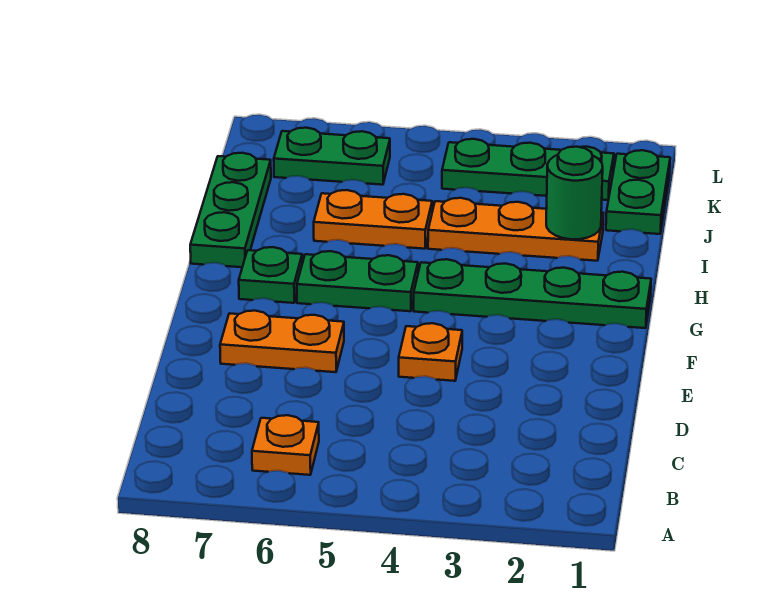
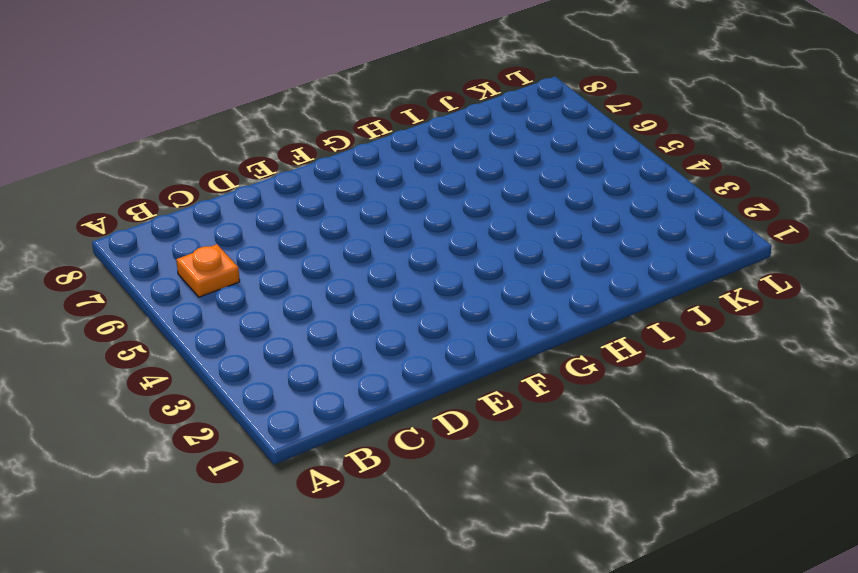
none -> orange plate E4 level 1
none -> orange plate E6:E7 level 1
none -> green plate G1:G4 level 1

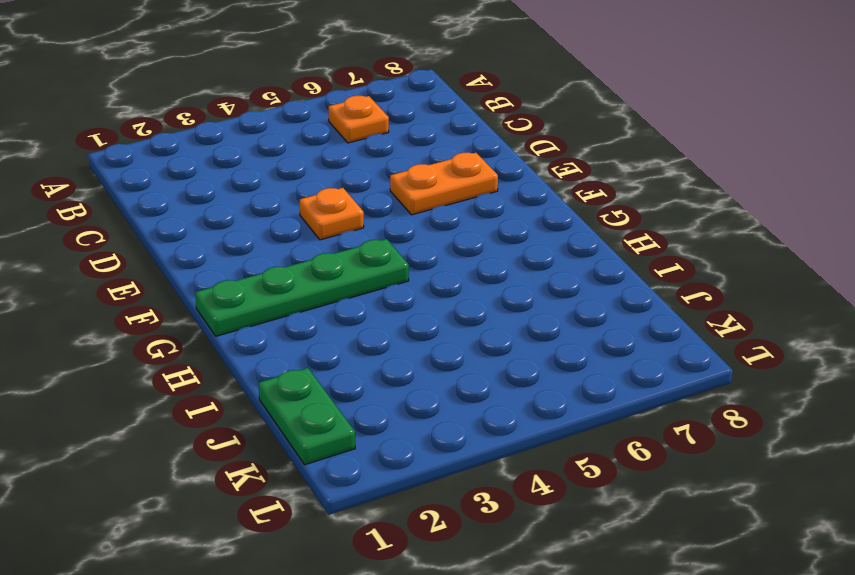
none -> green plate G5:G6 level 1
none -> green plate G7 level 1
none -> green plate H8:J8 level 1

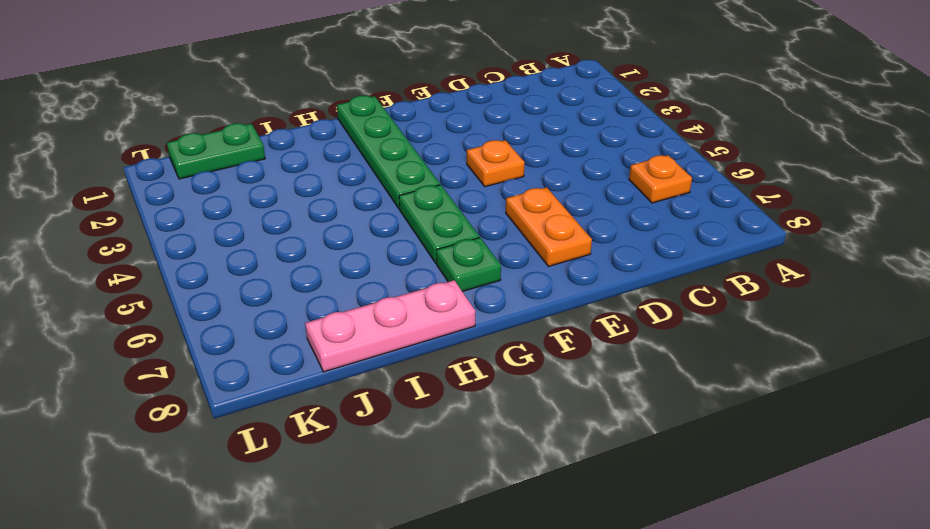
pink plate H8:J8 level 1 -> green plate H8:J8 level 1
none -> orange plate I2:I4 level 1
none -> orange plate I5:I6 level 1
none -> green plate K2:K4 level 1

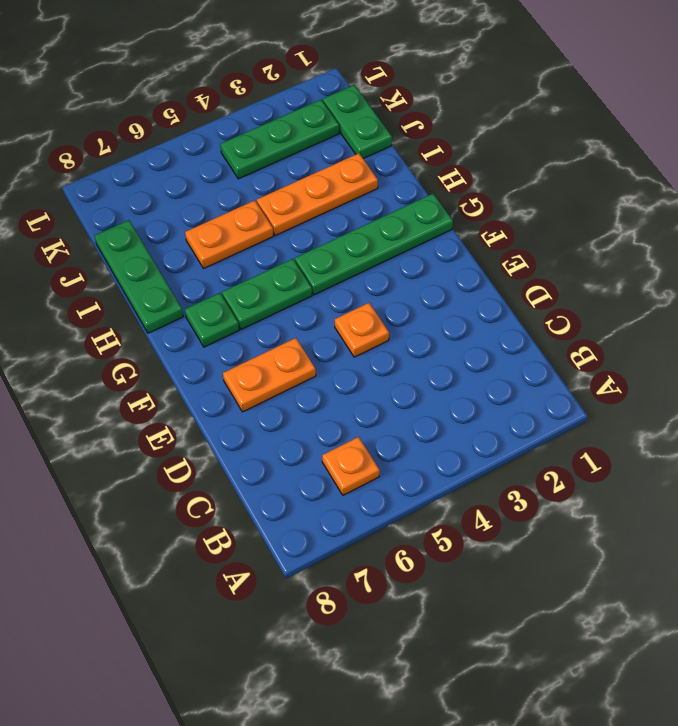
none -> green plate K6:K7 level 1
none -> green round brick I2 level 2

